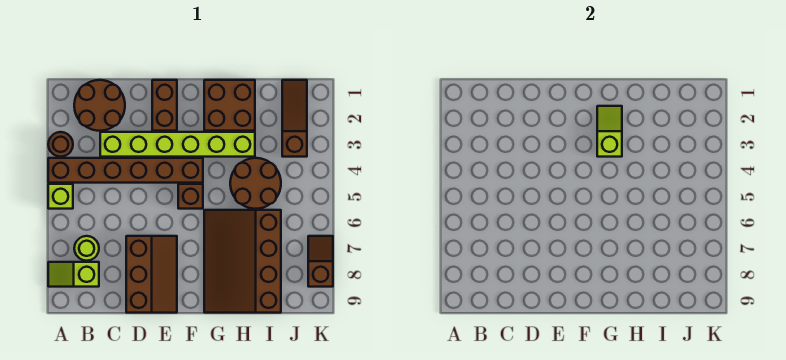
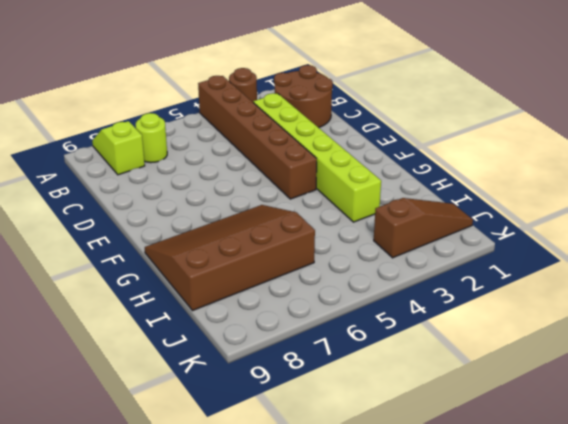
none -> lime brick A5 level 1
none -> brown slope D7:E9 level 1 top D
none -> brown brick E1:E2 level 1

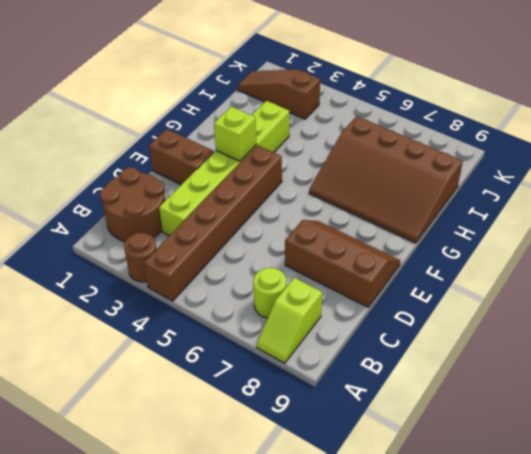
lime brick F3 level 2 -> lime brick A5 level 1
none -> brown brick F5 level 1
none -> brown brick G1:H2 level 1
none -> brown round brick H4:I5 level 1

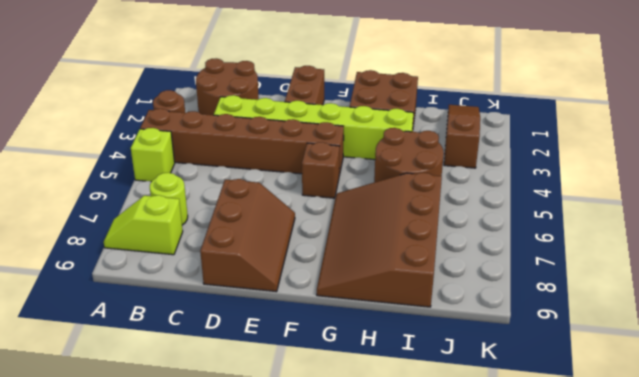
none -> brown slope K7:K8 level 1 top 8
none -> lime slope G2:G3 level 2 top 3

